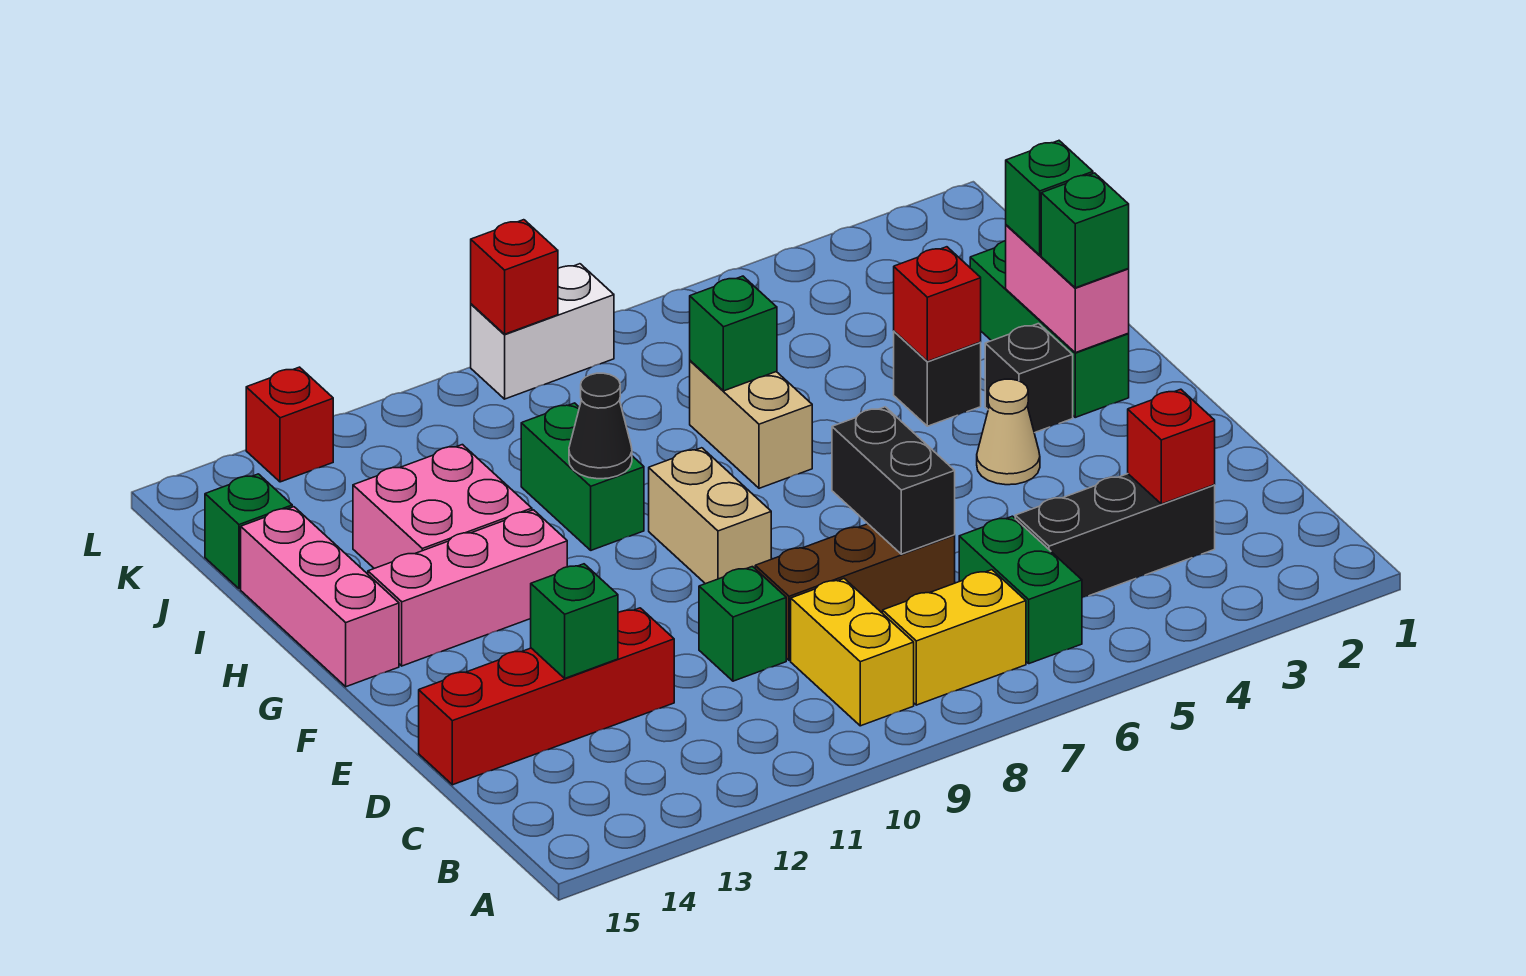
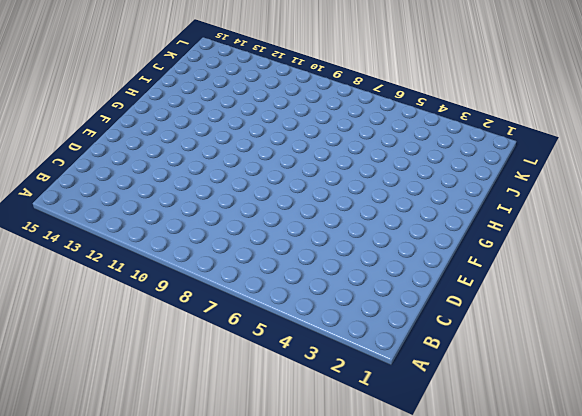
none -> green brick B6:C6 level 1
none -> yellow brick B7:B8 level 1
none -> yellow brick B9:C9 level 1
none -> black brick C3:C5 level 1

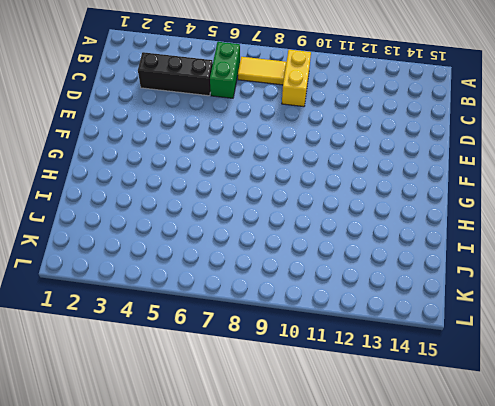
yellow tile B7:B8 level 1 -> yellow brick B7:B8 level 1
none -> brown brick D7:D9 level 1
none -> green brick D10 level 1
none -> red brick D12:D15 level 1
none -> tan cone F4 level 1

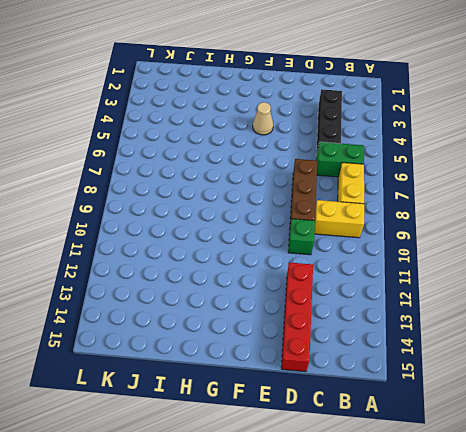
none -> tan brick F9:G9 level 1
none -> green brick G2:I2 level 1
none -> black brick G3 level 1
none -> pink brick G12:G14 level 1

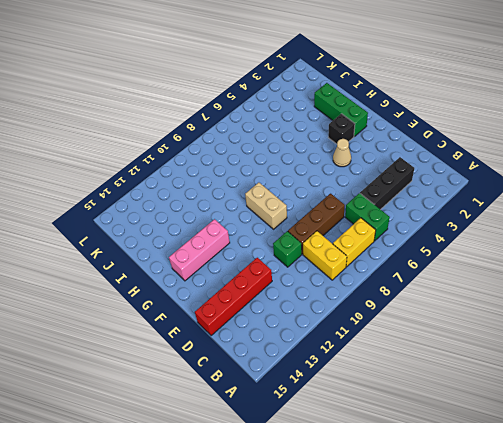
none -> pink brick G15:I15 level 1
none -> black brick H4 level 1
none -> tan brick H7:I7 level 1
none -> green brick H10:I10 level 1

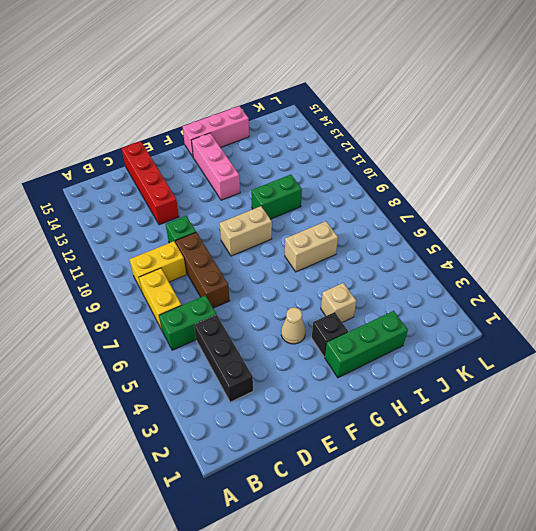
tan brick H4 level 1 -> black brick H4 level 1
none -> pink brick H12:I13 level 1
none -> green brick J15 level 1
none -> white brick L8:L9 level 1
none -> red brick L13 level 1

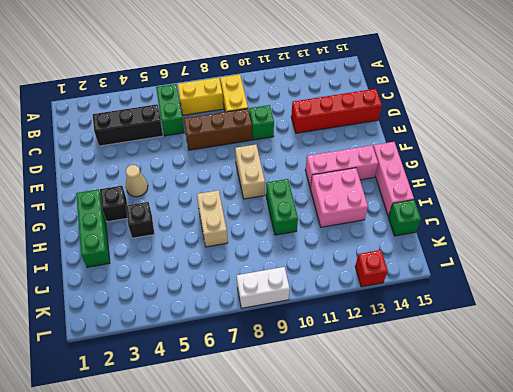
none -> red brick C3 level 2
none -> black brick D7:E7 level 2
none -> green brick D13 level 2
none -> pink brick G2:H2 level 2

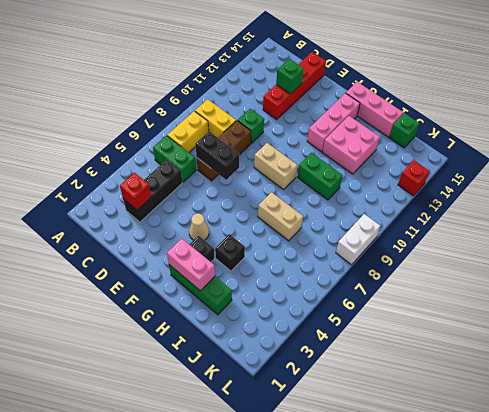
none -> red brick H4 level 2
none -> black cone H10 level 2
none -> green brick I7 level 2
none -> red brick L9 level 2

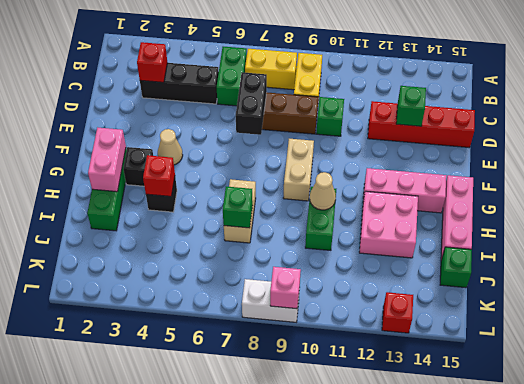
tan cone H10 level 2 -> black cone H10 level 2
pink brick L9 level 2 -> red brick L9 level 2
none -> green brick G2 level 3
none -> green brick H2 level 3

